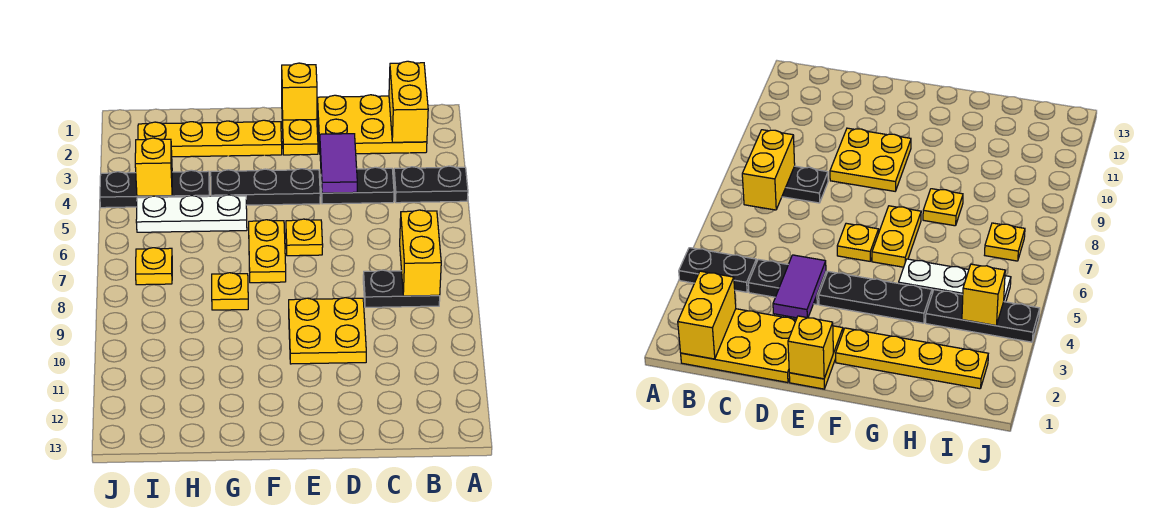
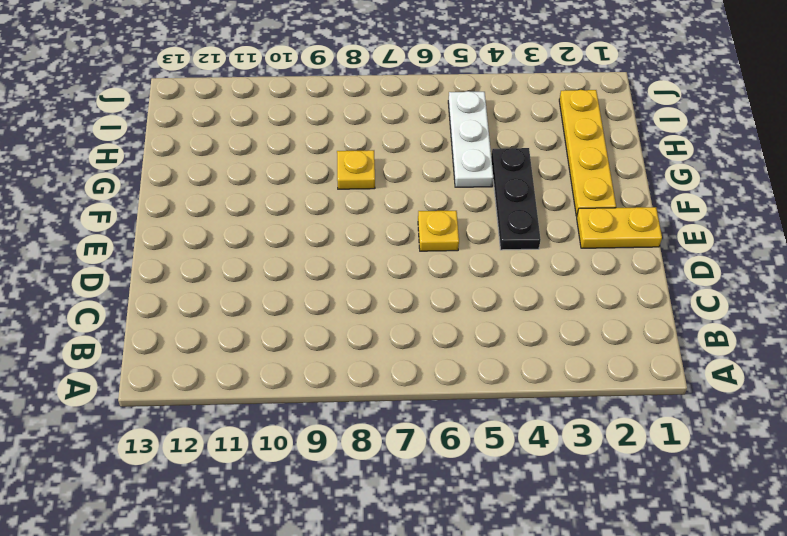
none -> black plate A4:B4 level 1
none -> yellow plate B1:D2 level 1
none -> black plate B8:C8 level 1

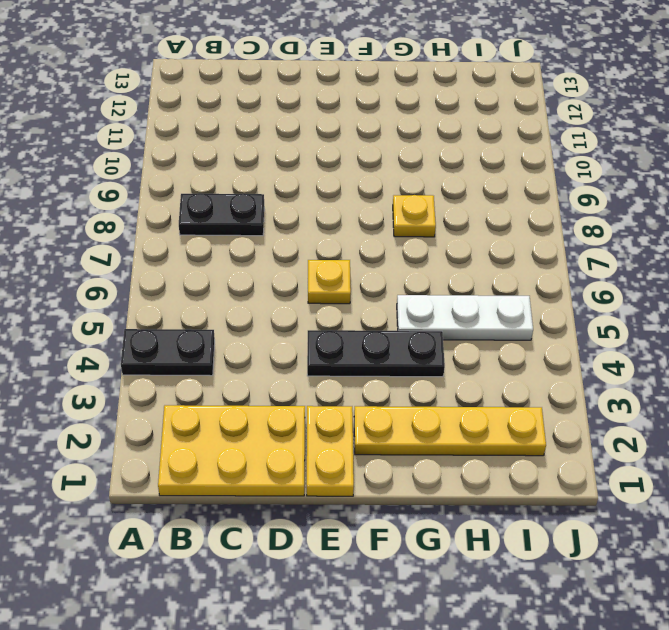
none -> black plate C4:D4 level 1
none -> yellow plate D9:E10 level 1
none -> yellow plate F6:F7 level 1

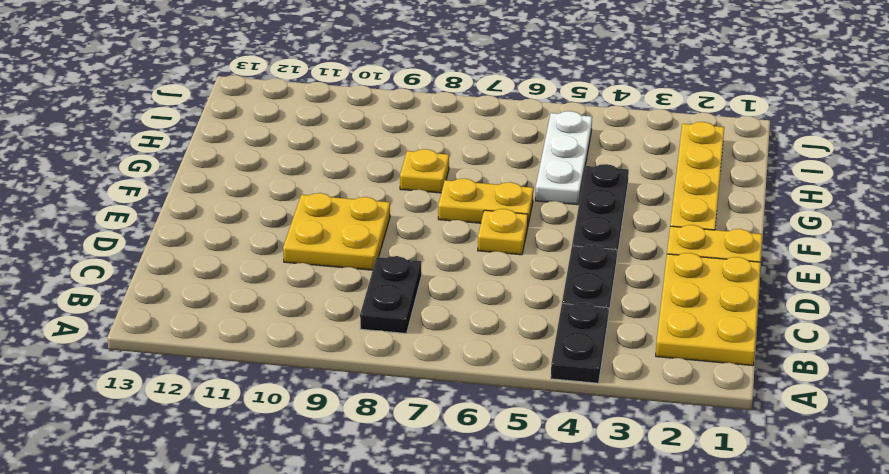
none -> black plate H4:J4 level 1
none -> yellow plate I7 level 1
none -> yellow brick B1:B2 level 2

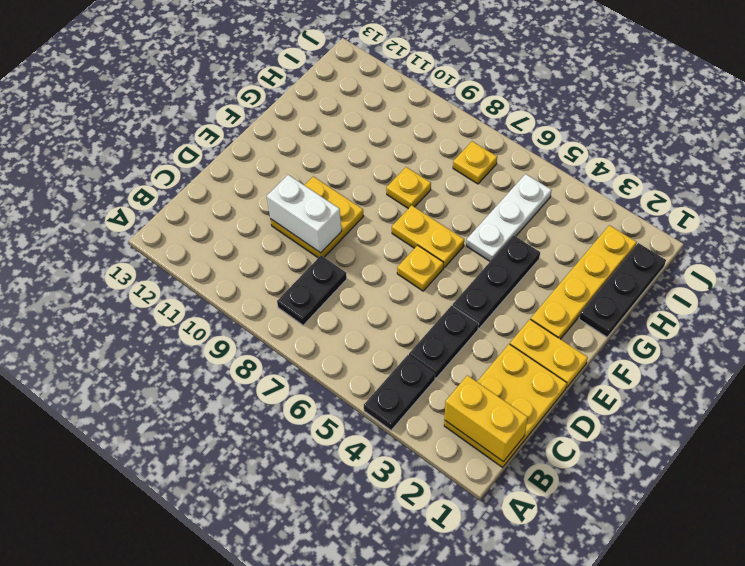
white brick D9:D10 level 2 -> none
black plate G1:I1 level 1 -> black plate H4:J4 level 1
none -> yellow brick B7:B8 level 2
none -> purple tile D3:D4 level 2
none -> yellow brick E1 level 2

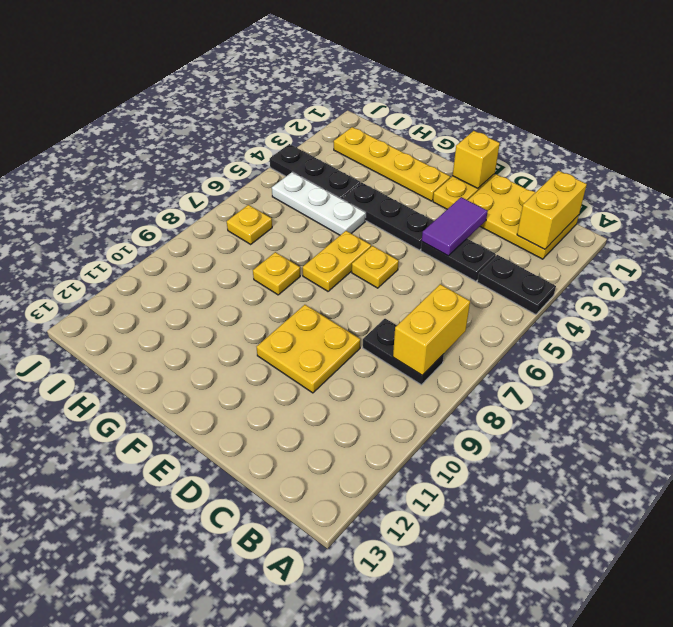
none -> yellow brick I4 level 2

